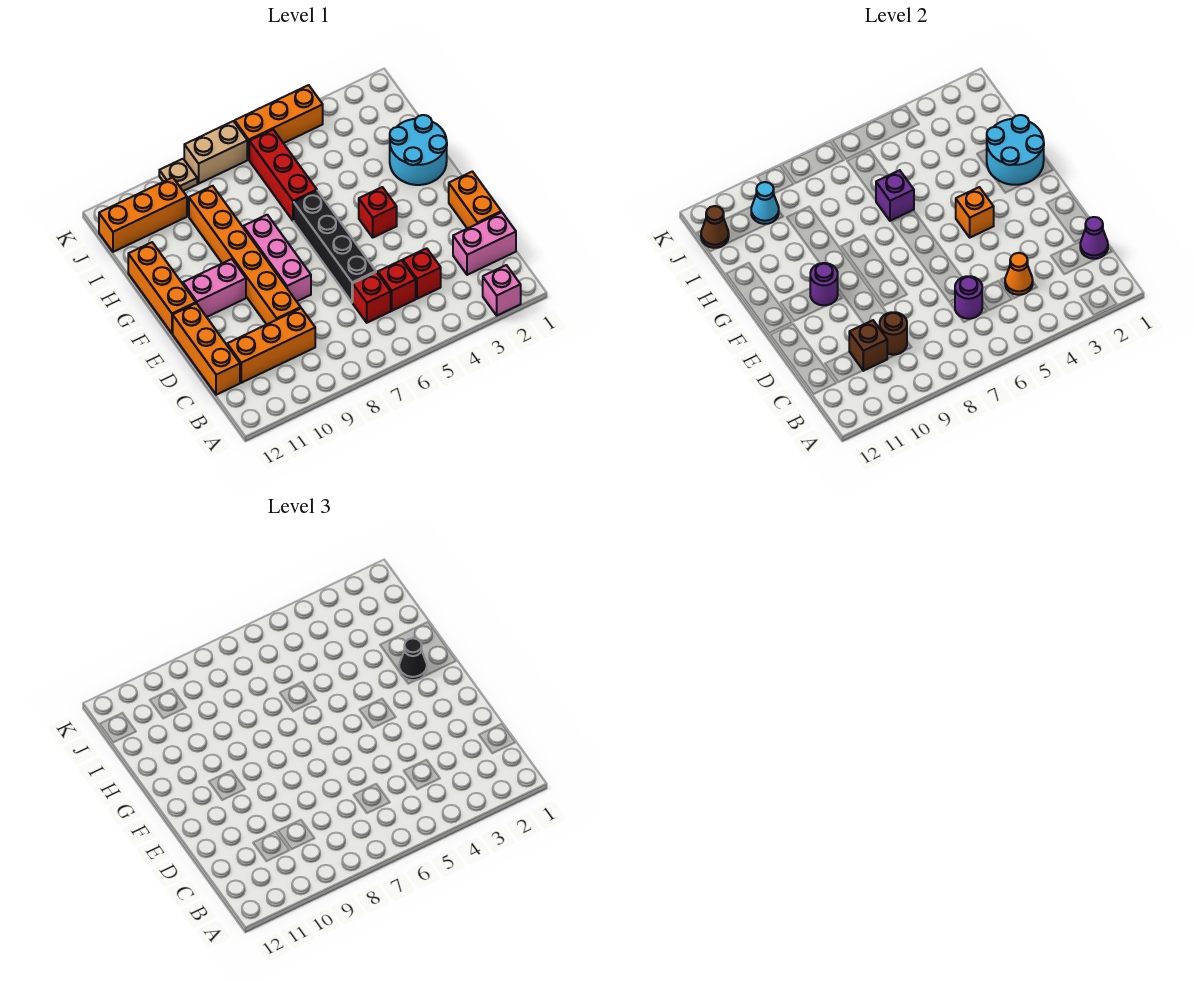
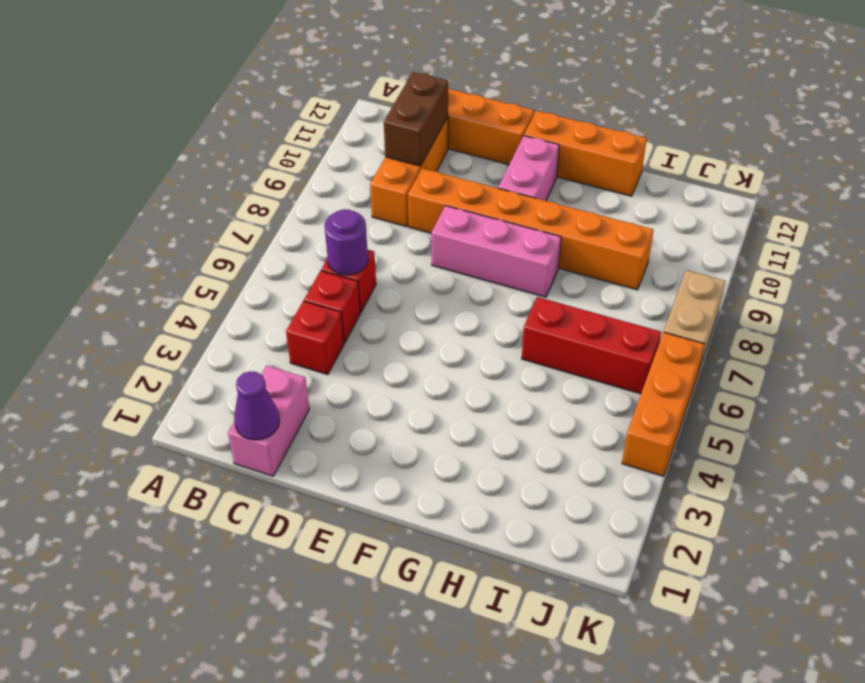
brown brick C10:C11 level 2 -> brown brick C10 level 2
none -> pink brick A2 level 1
none -> orange brick D1:E1 level 1
none -> black brick D6:G6 level 1
none -> red brick F4 level 1

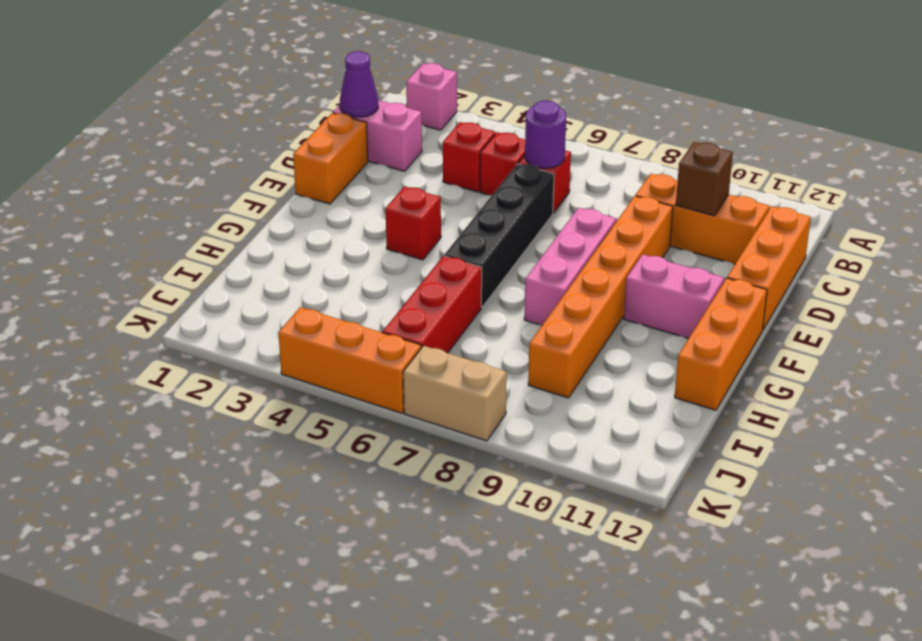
none -> cyan round brick G1:H2 level 1
none -> orange brick J10:J12 level 1
none -> tan plate K9 level 1
none -> orange cone C4 level 2

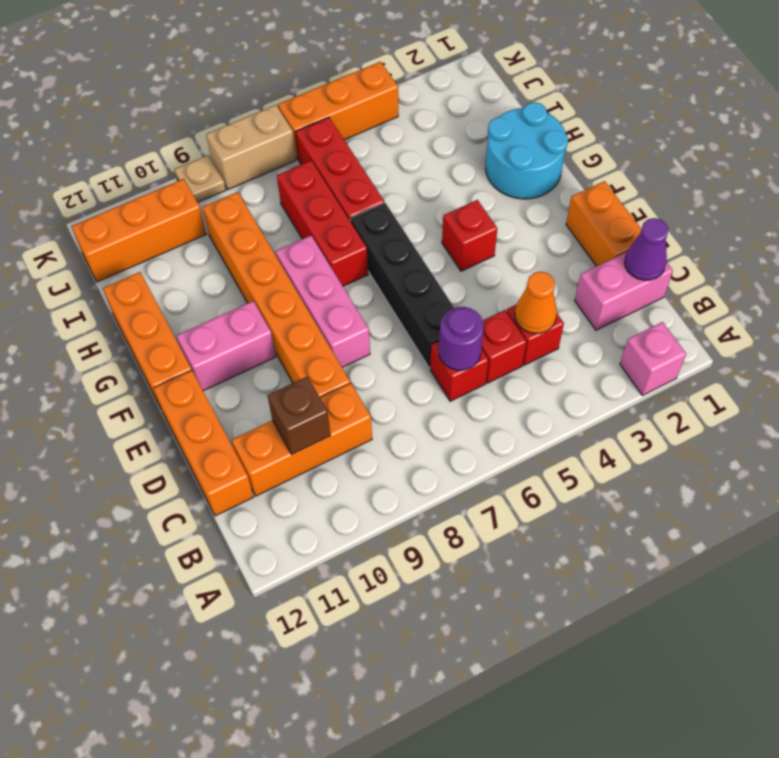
red brick G7:I7 level 1 -> none
none -> brown round brick C9 level 2
none -> orange brick F4 level 2
none -> purple round brick F10 level 2
none -> cyan round brick G1:H2 level 2

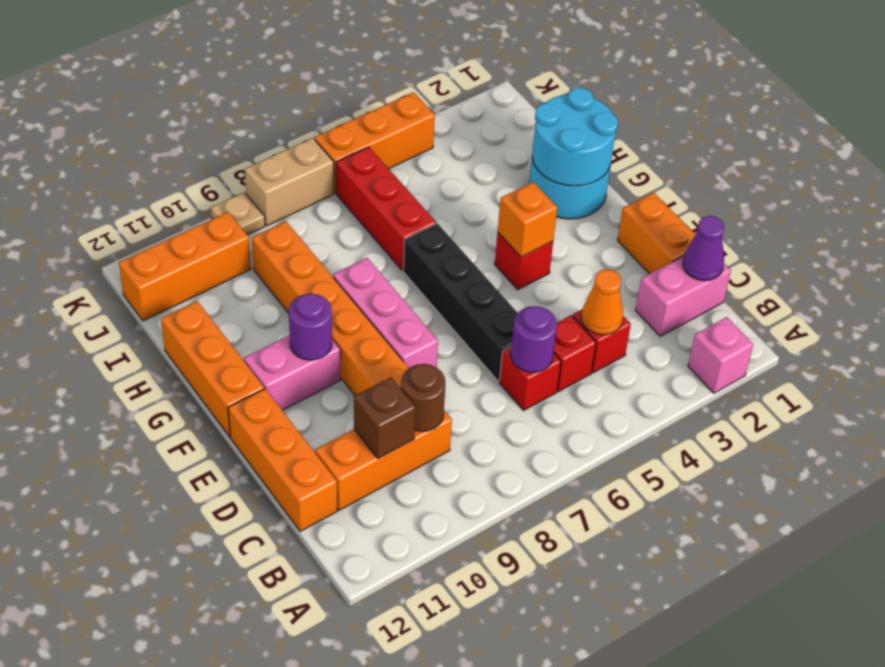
none -> purple brick H6 level 2
none -> cyan cone J10 level 2
none -> brown cone J12 level 2
none -> black cone G2 level 3

